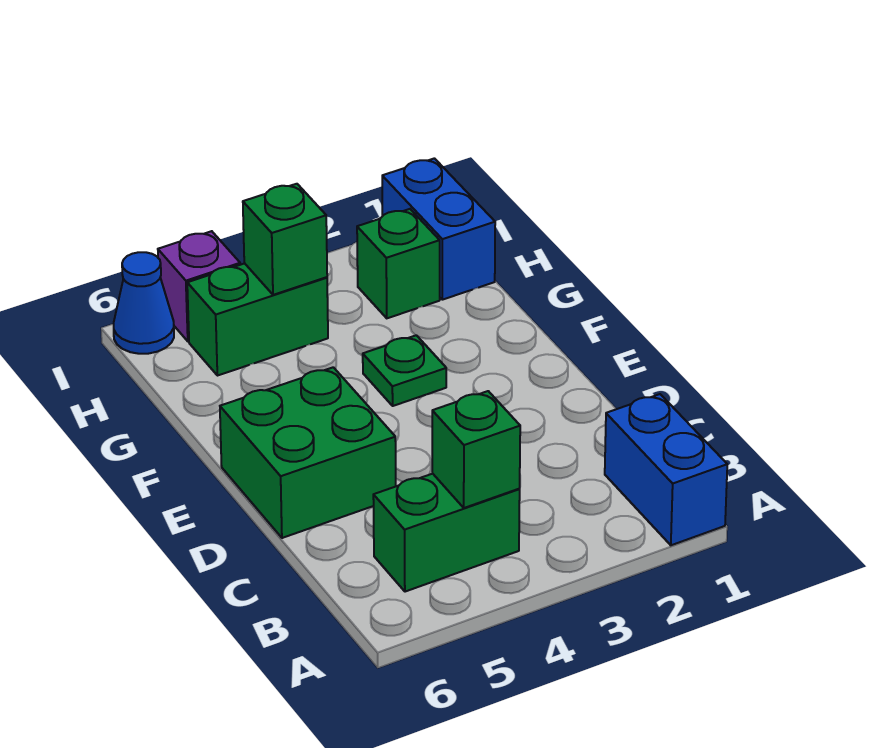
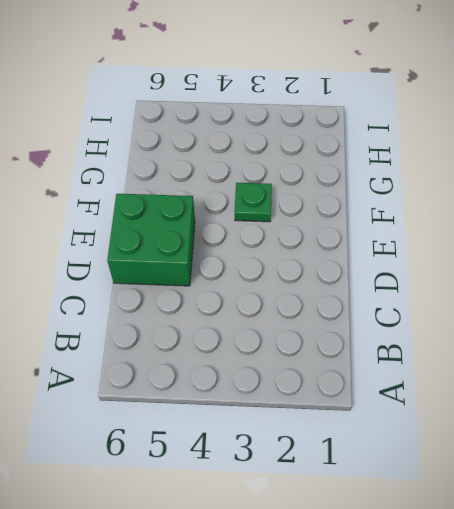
none -> blue brick A1:B1 level 1
none -> green brick B4:B5 level 1

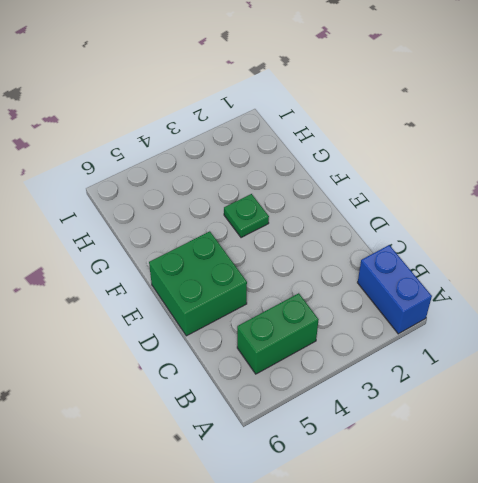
none -> blue brick H1:I1 level 1
none -> green brick H2 level 1

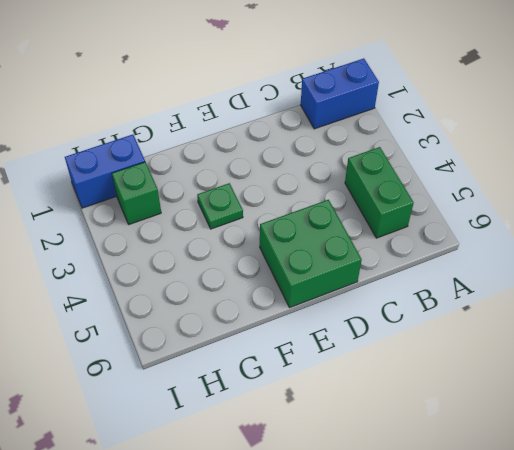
none -> green brick H4:H5 level 1
none -> purple brick I5 level 1

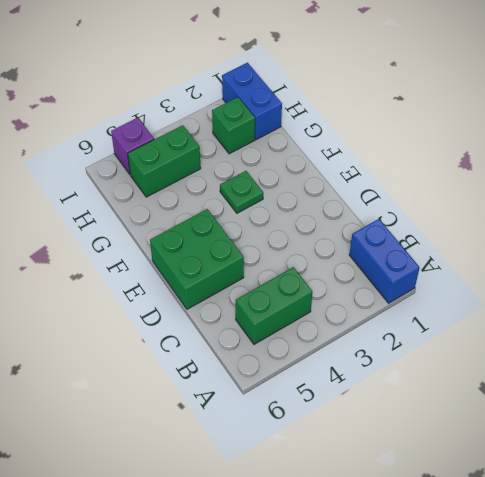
none -> blue cone I6 level 1
none -> green brick B4 level 2

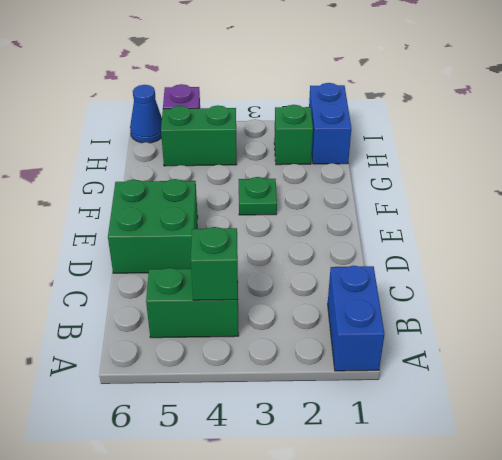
none -> green brick H4 level 2

